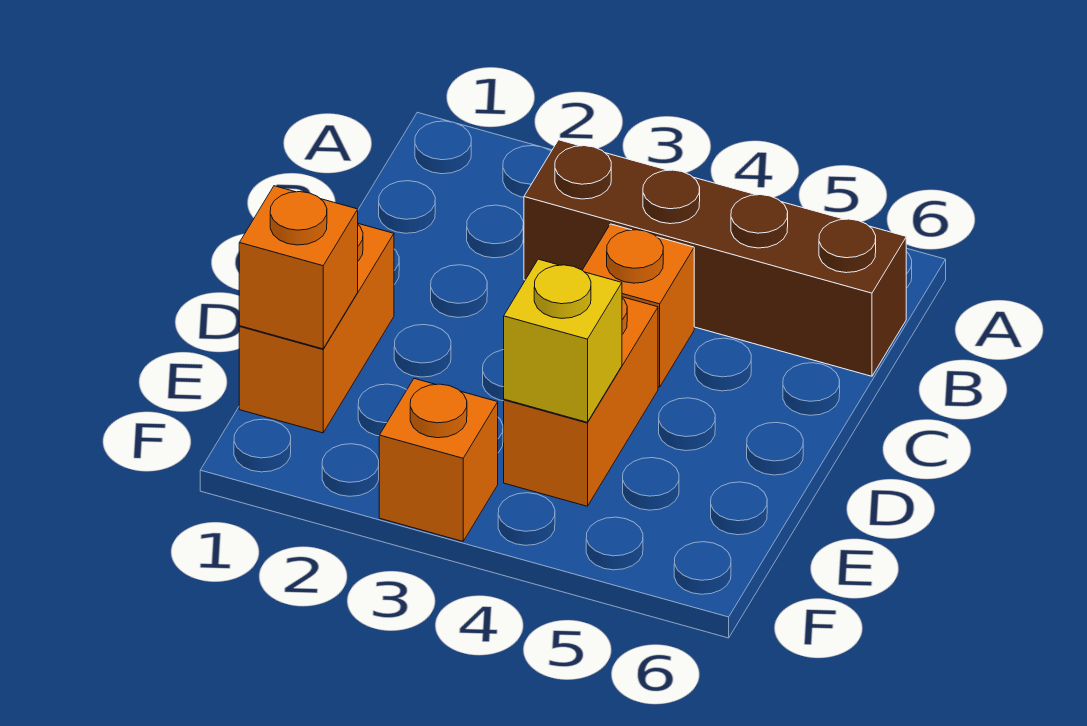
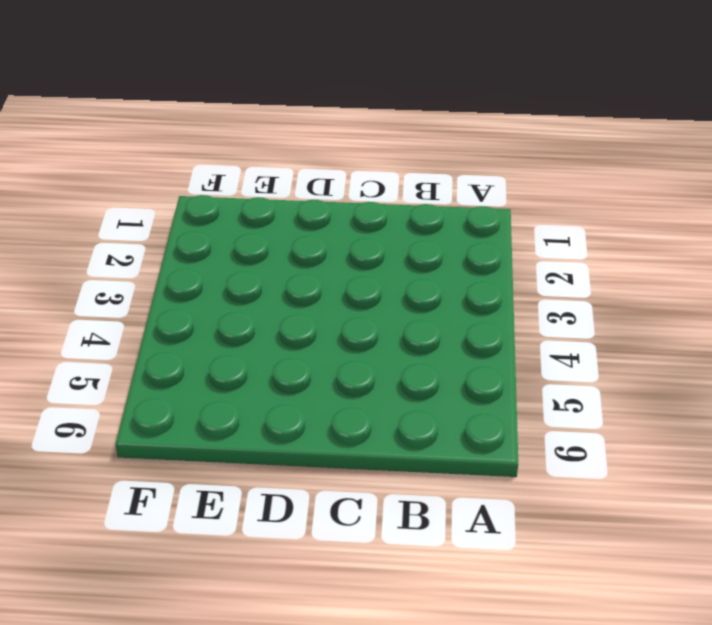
none -> brown brick B3:B6 level 1
none -> orange brick C4 level 1

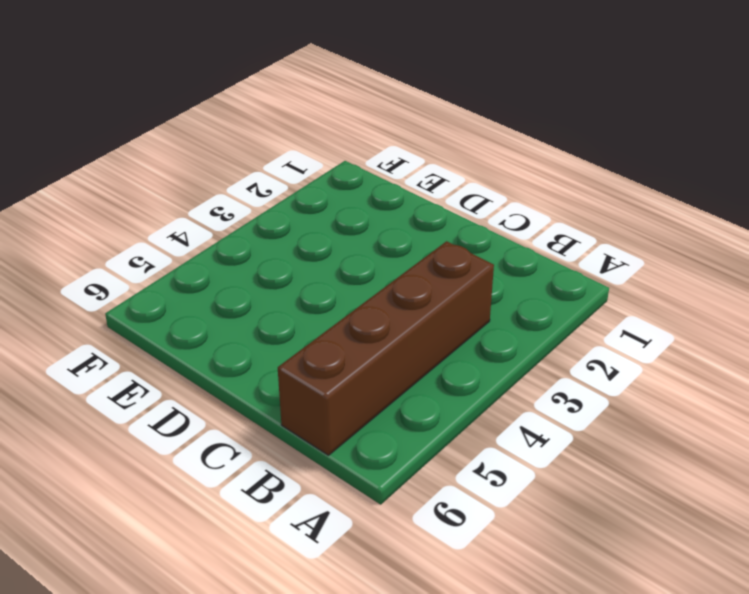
none -> orange brick C4 level 1
none -> orange brick D1:E1 level 1

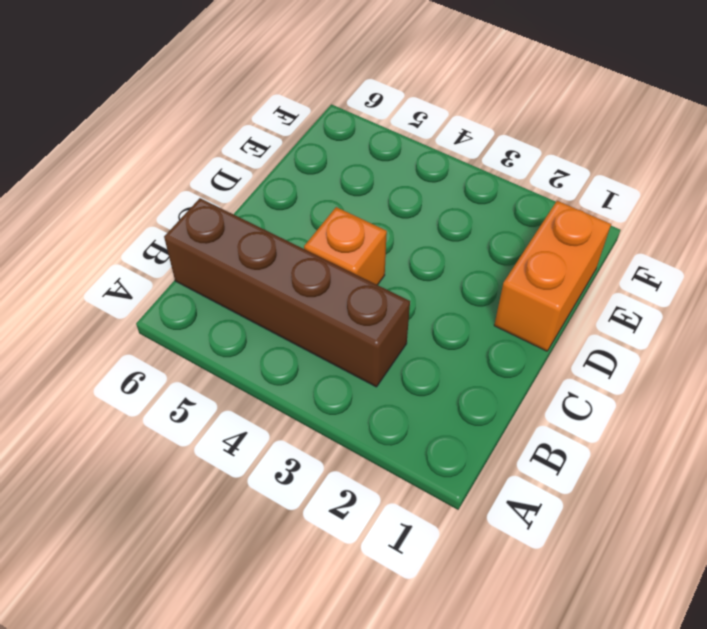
none -> orange brick D4:E4 level 1
none -> orange brick F3 level 1

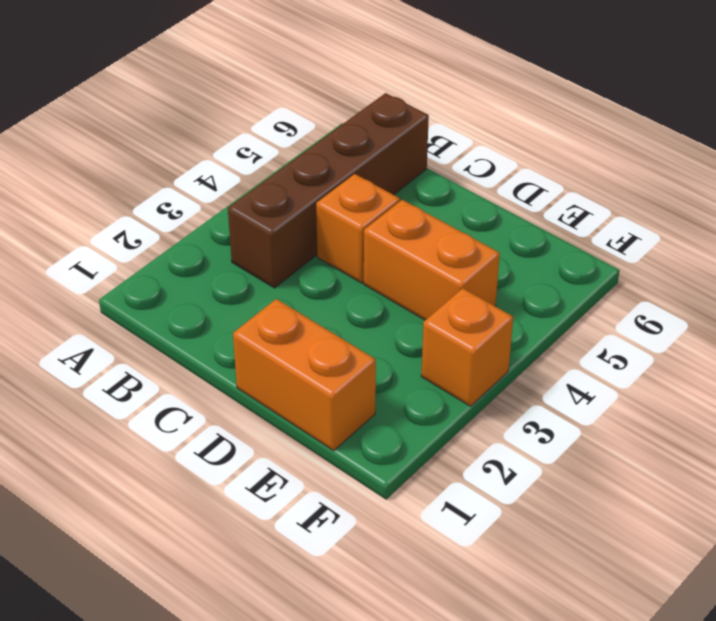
none -> orange brick E1 level 2
none -> yellow brick E4 level 2

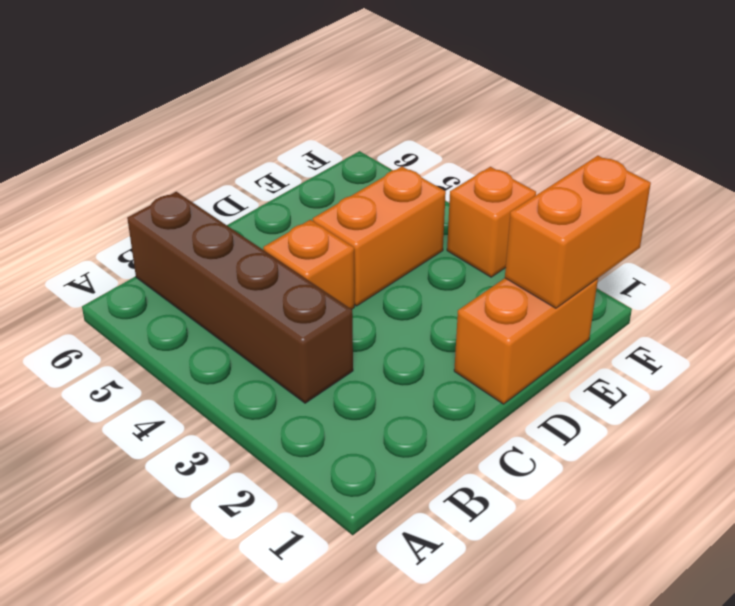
orange brick E1:F1 level 2 -> orange brick E1 level 2
none -> yellow brick E4 level 2

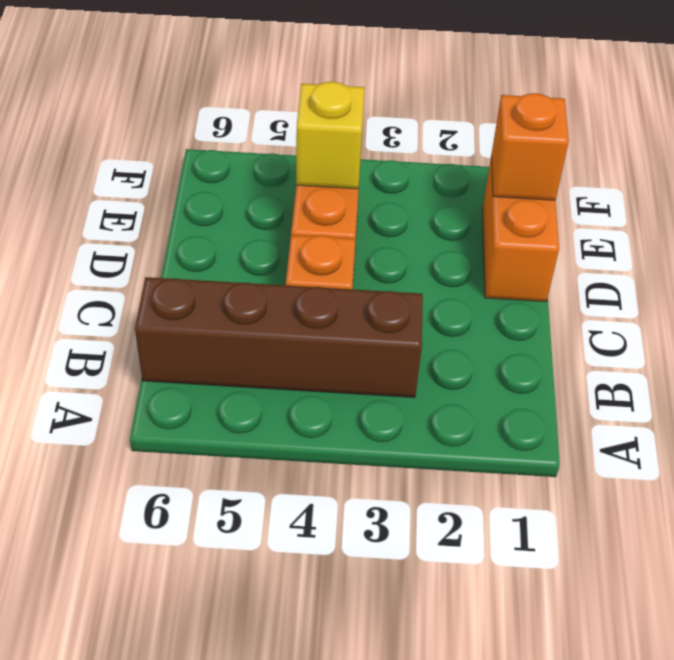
none -> orange brick F3 level 1

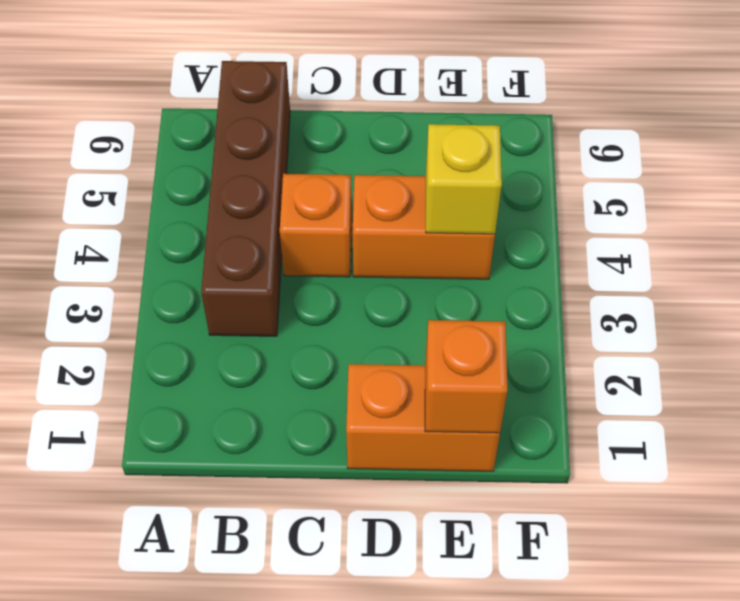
none -> orange brick F3 level 1

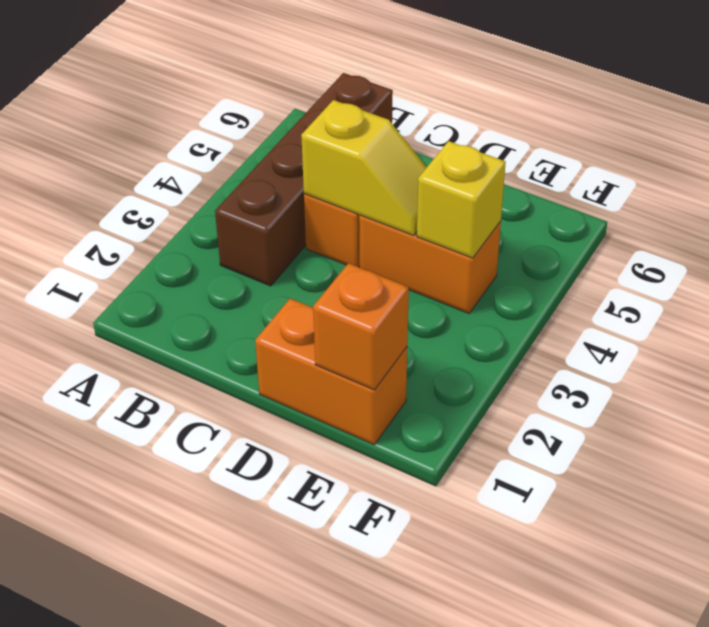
yellow slope C4:D4 level 2 top C -> none
none -> orange brick F3 level 1

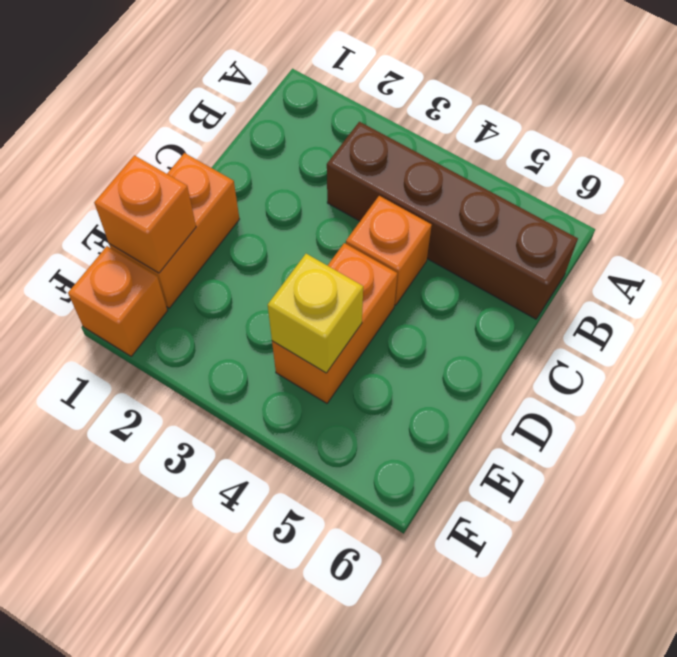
orange brick F1 level 1 -> orange brick F3 level 1

